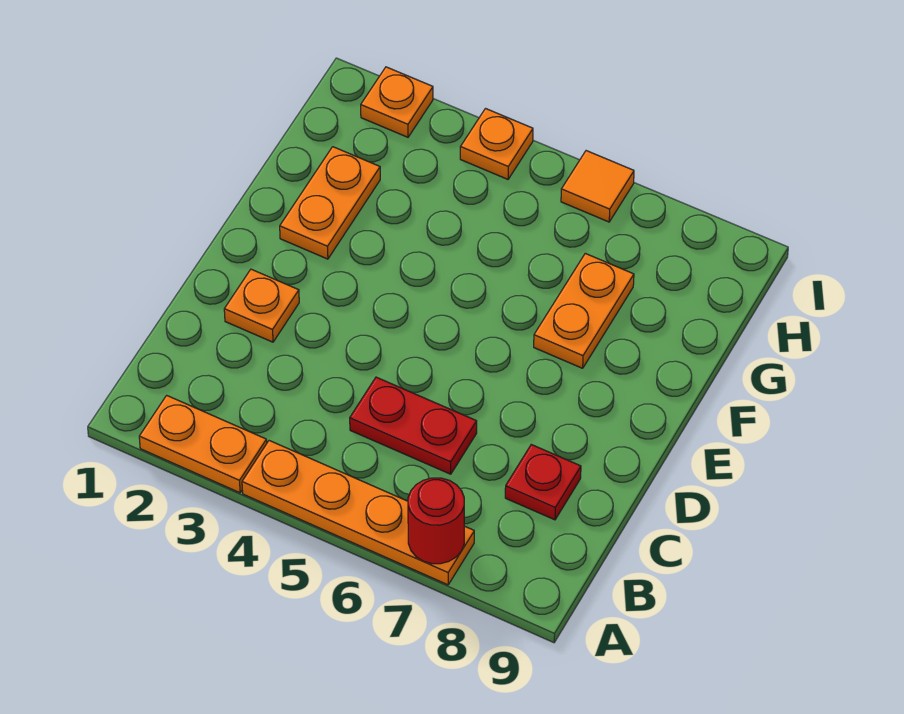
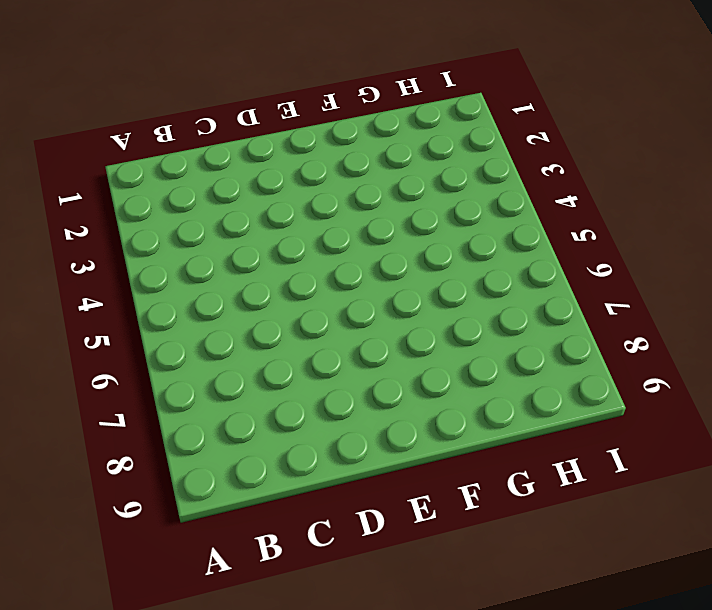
none -> orange plate A2:A3 level 1
none -> orange plate A4:A7 level 1

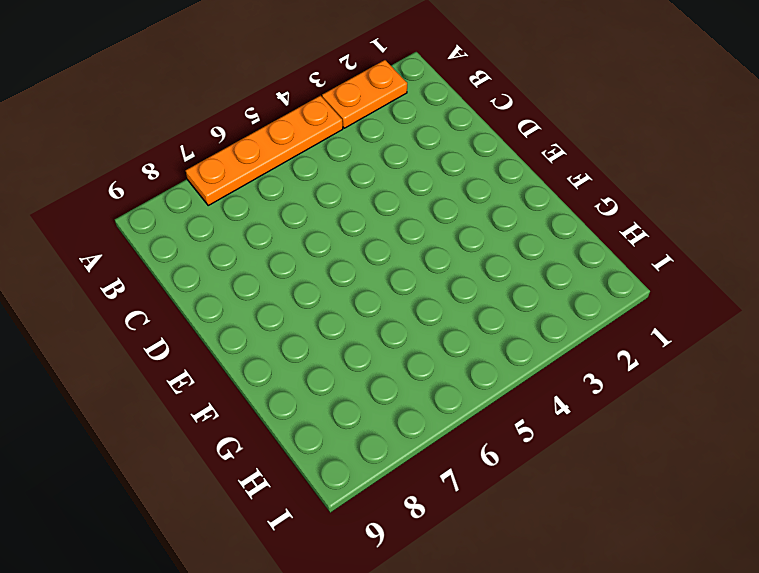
none -> red plate C5:C6 level 1
none -> red plate C8 level 1

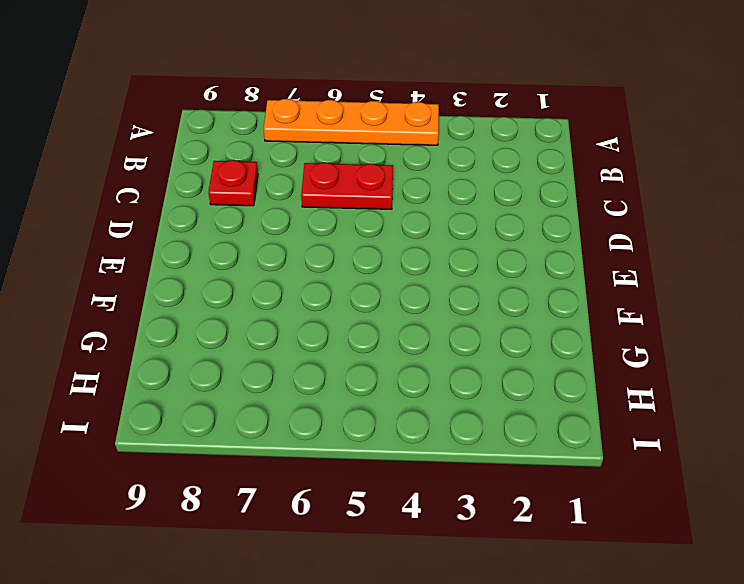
none -> orange plate A2:A3 level 1
none -> orange plate D2 level 1

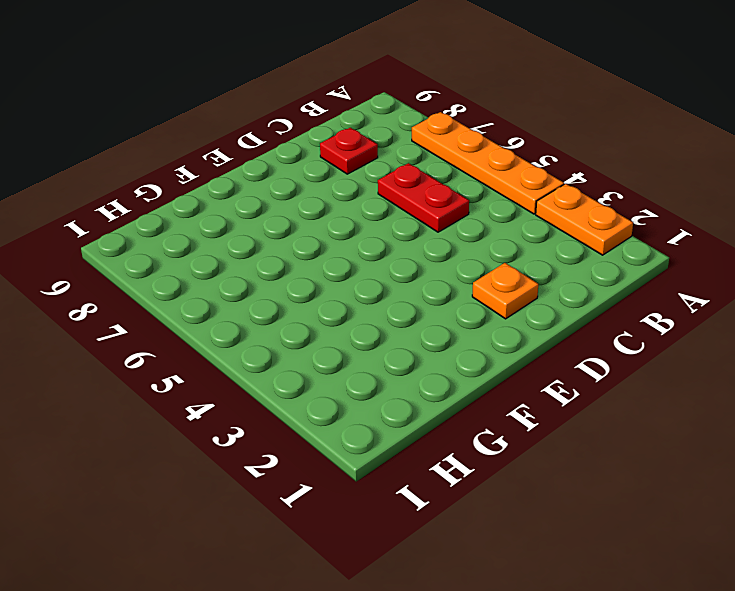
none -> orange plate F2:G2 level 1
none -> orange plate F7:G7 level 1

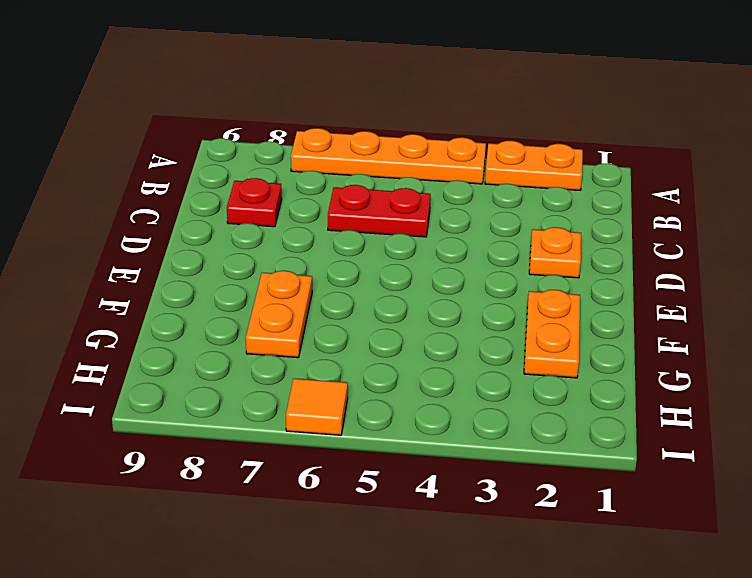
none -> orange plate I2 level 1
none -> orange plate I4 level 1

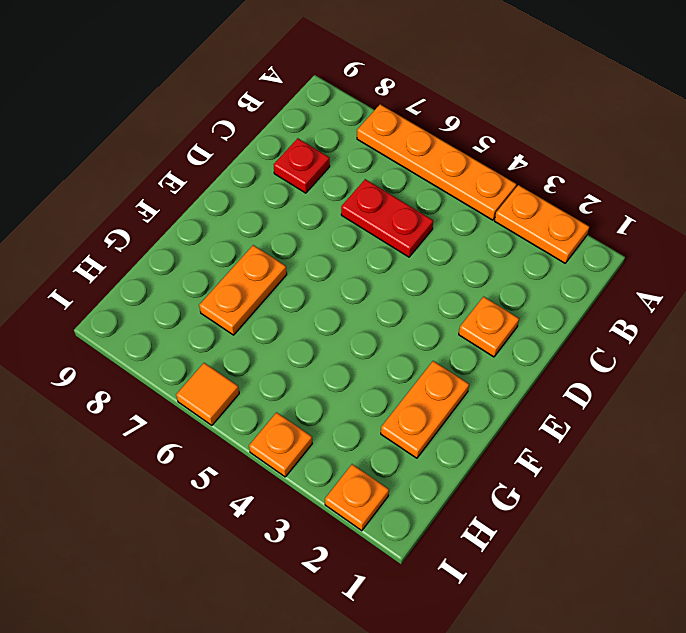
none -> red round brick A7 level 2

